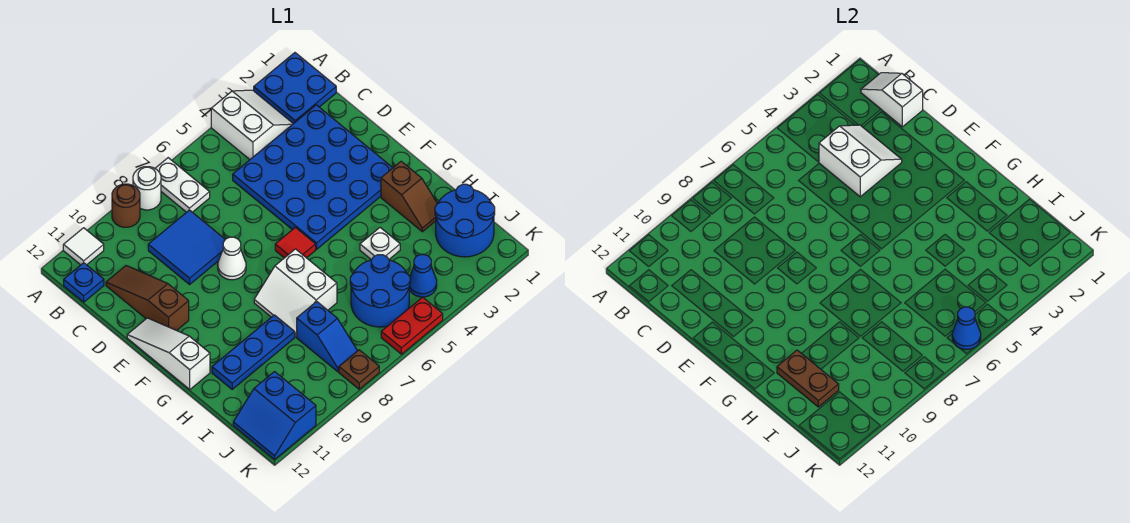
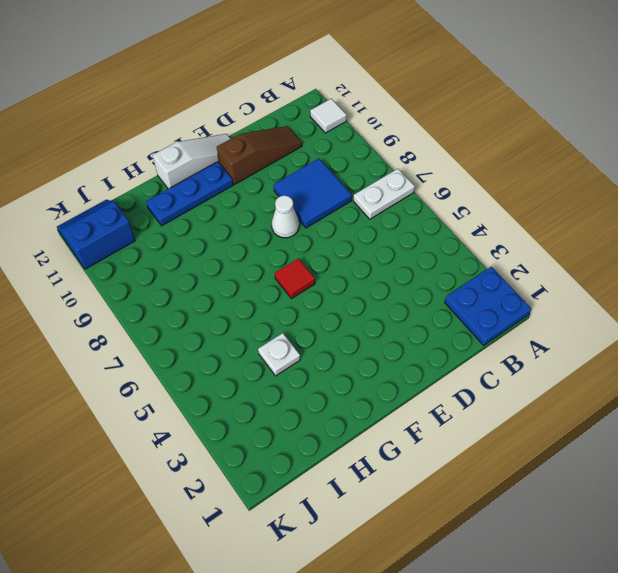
blue plate F11:H11 level 1 -> blue plate H9:H11 level 1
none -> white slope A3:B4 level 1 top 4
none -> white round brick A8 level 1
none -> brown round brick A9 level 1

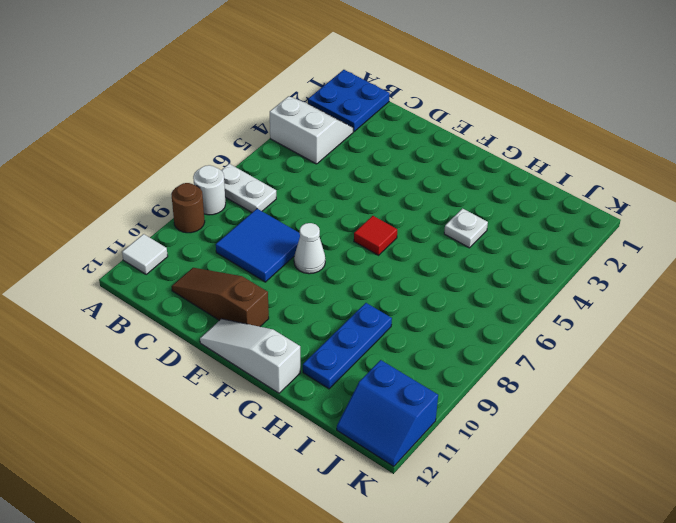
none -> blue plate B12 level 1
none -> blue plate C2:F5 level 1
none -> brown slope G2:H2 level 1 top G

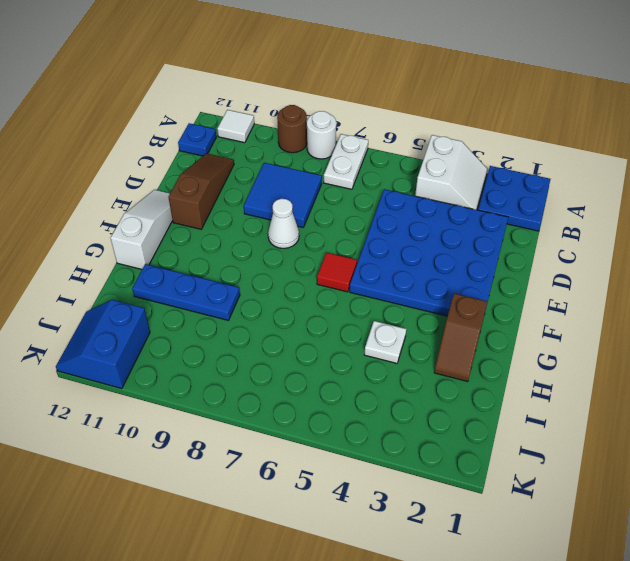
none -> white slope G7:H8 level 1 top 7
none -> blue round brick I1:J2 level 1
none -> blue round brick I5:J6 level 1

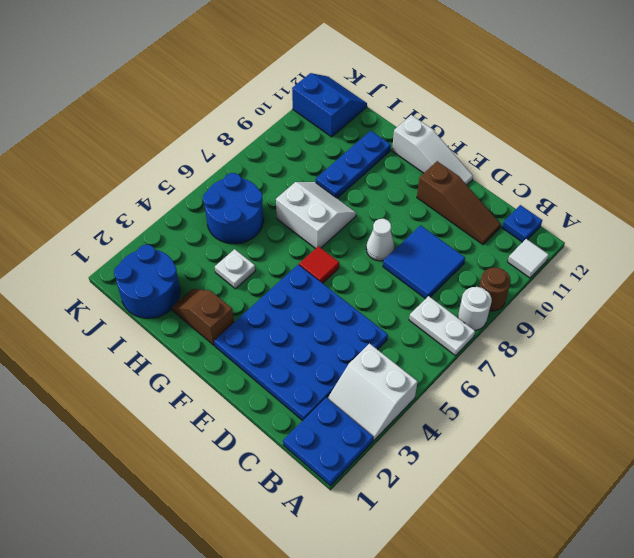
none -> blue slope I8:J8 level 1 top I
none -> blue cone J4 level 1
none -> red plate K5:K6 level 1

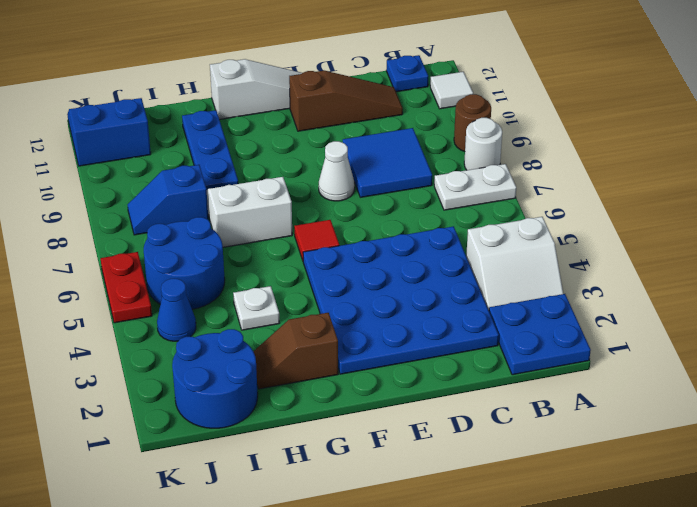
none -> brown plate K8 level 1
none -> white slope B1:C1 level 2 top C
none -> white slope C3:D4 level 2 top 4

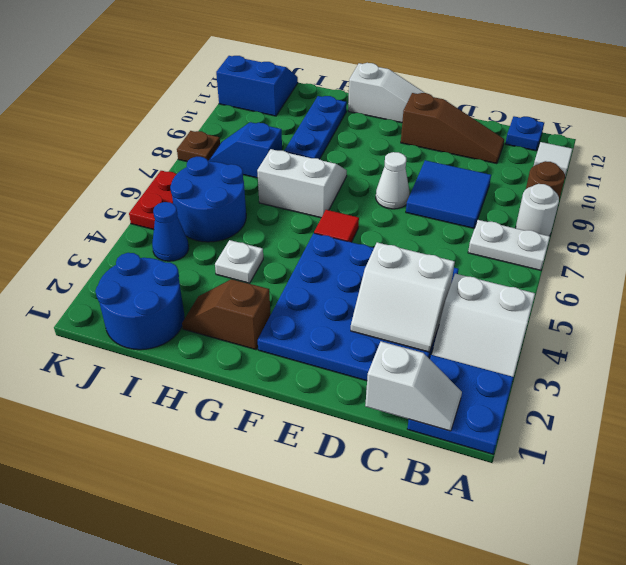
none -> brown plate H11:I11 level 2
none -> blue cone K6 level 2

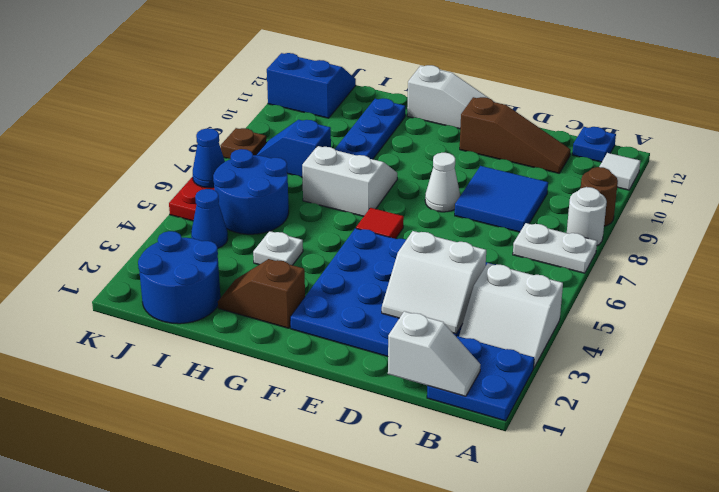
none -> brown plate H11:I11 level 2

